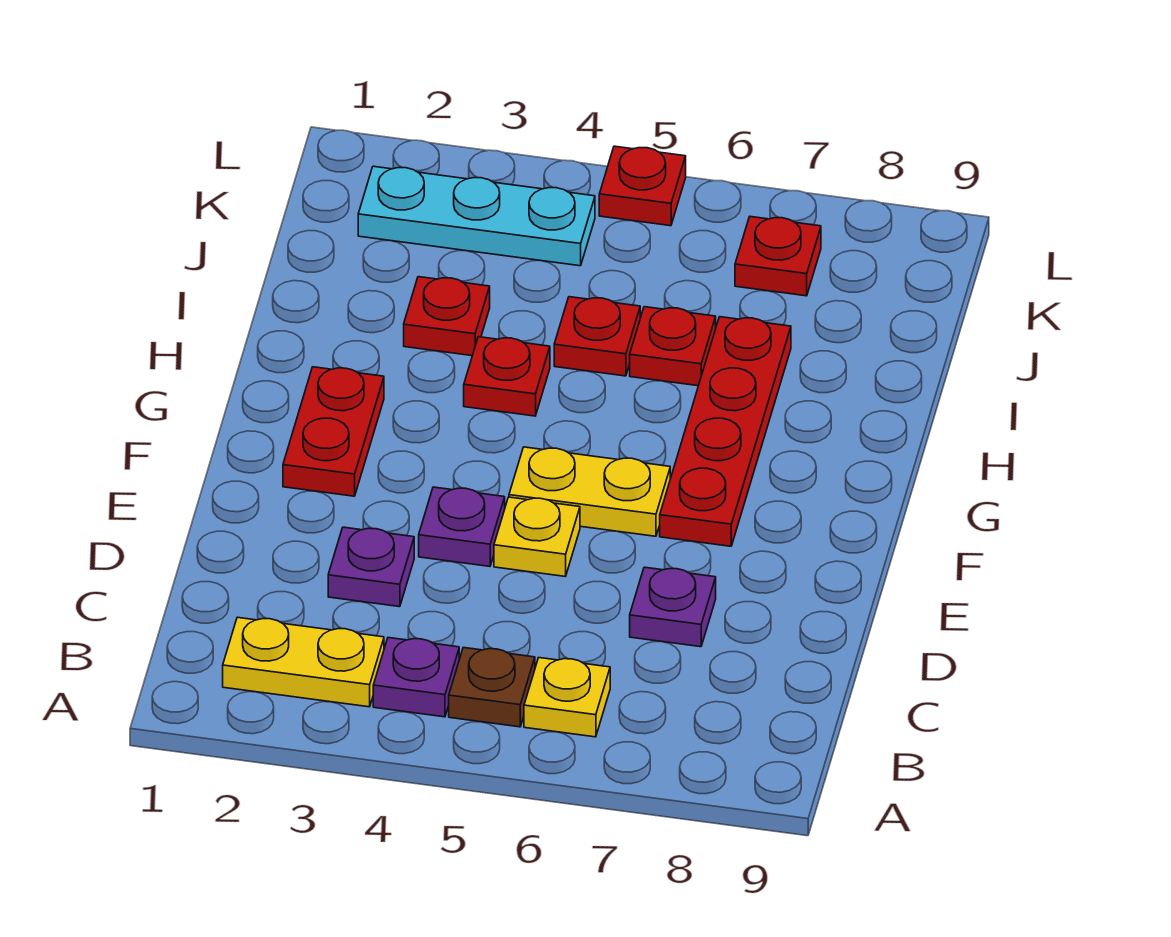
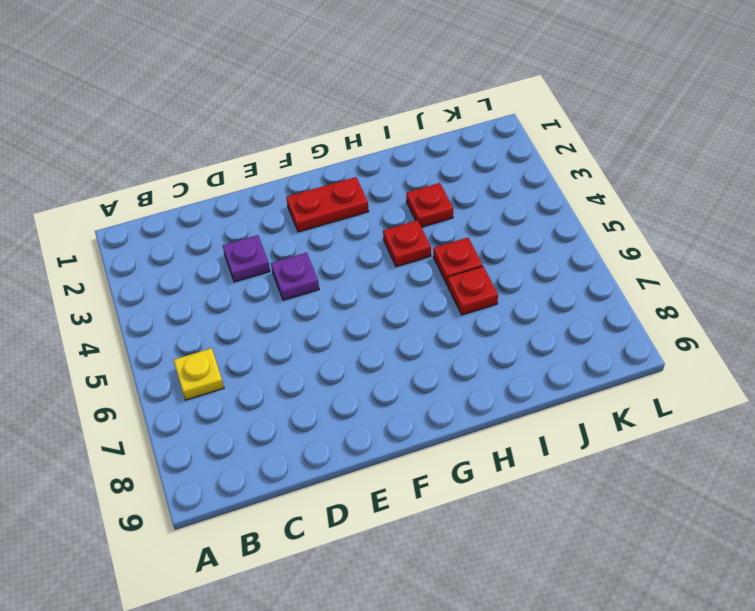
none -> yellow plate B2:B3 level 1
none -> purple plate B4 level 1
none -> brown plate B5 level 1

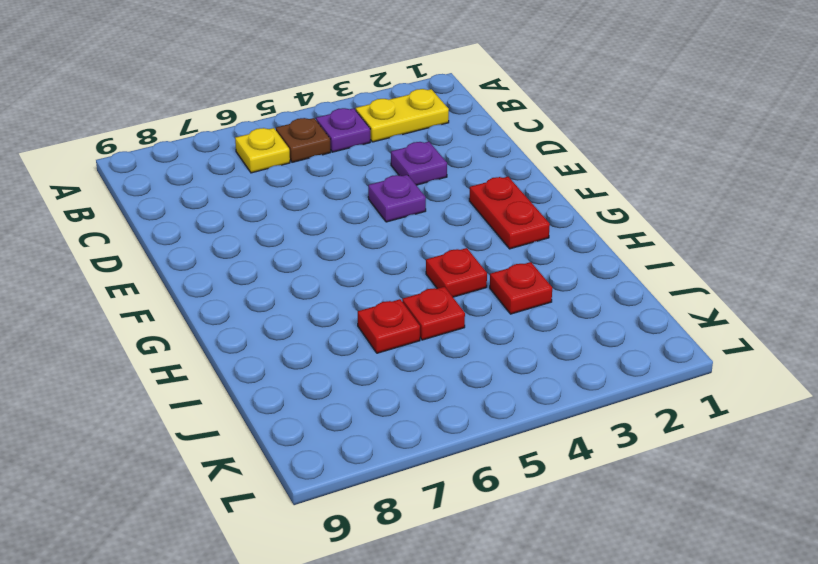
none -> purple plate D7 level 1
none -> yellow plate E5 level 1
none -> yellow plate F5:F6 level 1

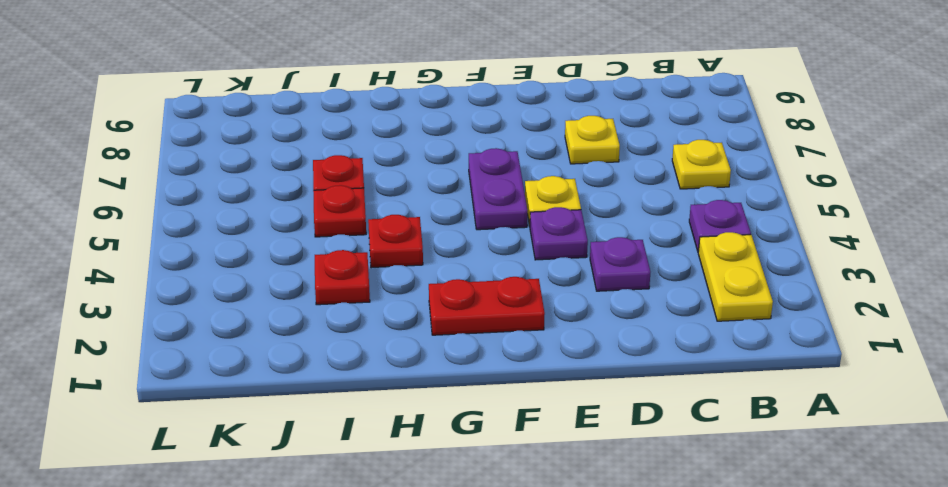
yellow plate D7 level 1 -> purple plate D7 level 1
purple plate F5:F6 level 1 -> yellow plate F5:F6 level 1
none -> brown plate B5 level 1
none -> red plate F7:I7 level 1
none -> cyan plate K2:K4 level 1

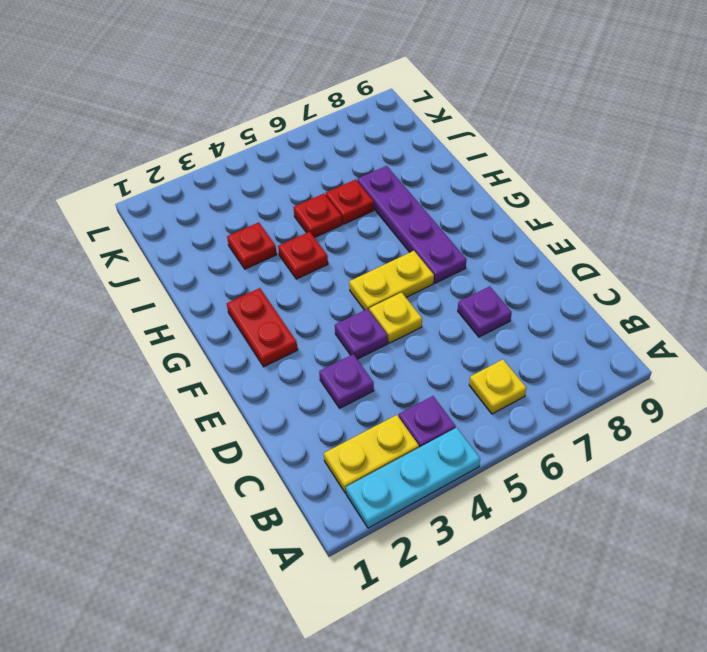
cyan plate A2:A4 level 1 -> cyan plate K2:K4 level 1
purple plate F7:I7 level 1 -> red plate F7:I7 level 1
none -> brown plate B5 level 1
none -> red plate K7 level 1
none -> red plate L5 level 1

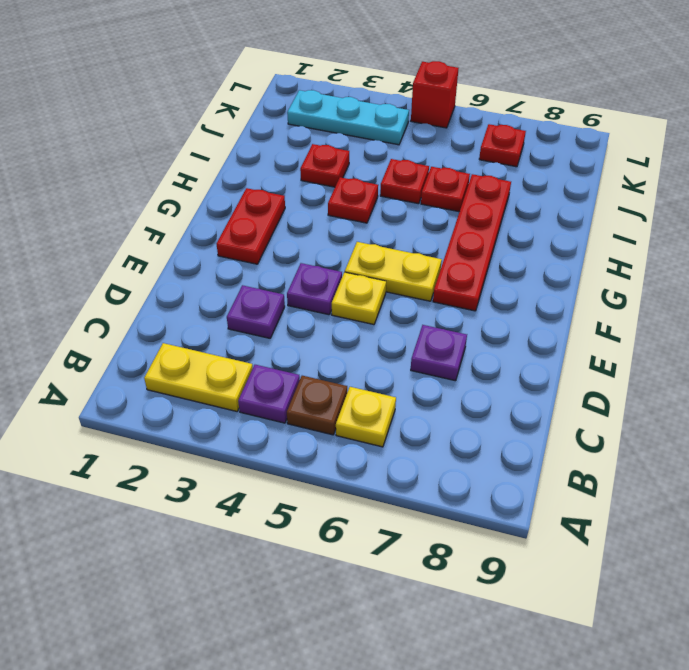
red brick L5 level 1 -> red plate L5 level 1

